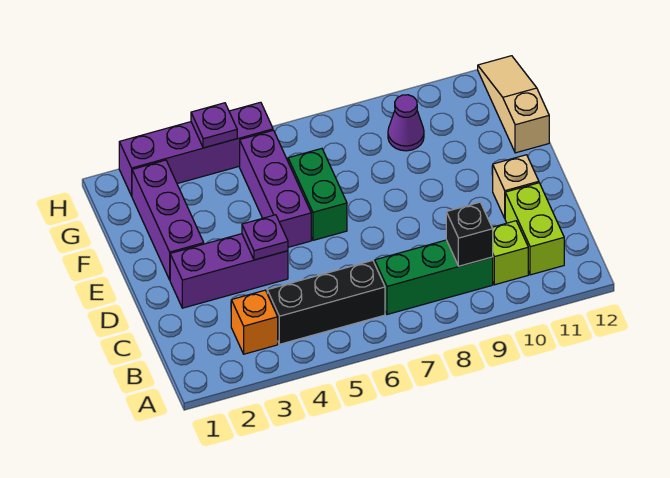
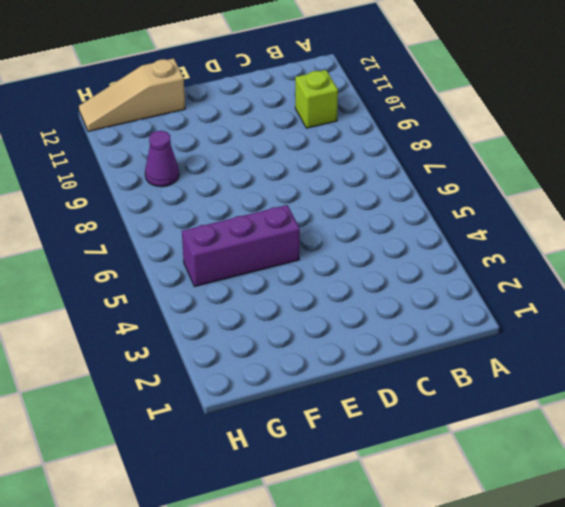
none -> orange brick B3 level 1
none -> black brick B4:B6 level 1
none -> green brick B7:B9 level 1

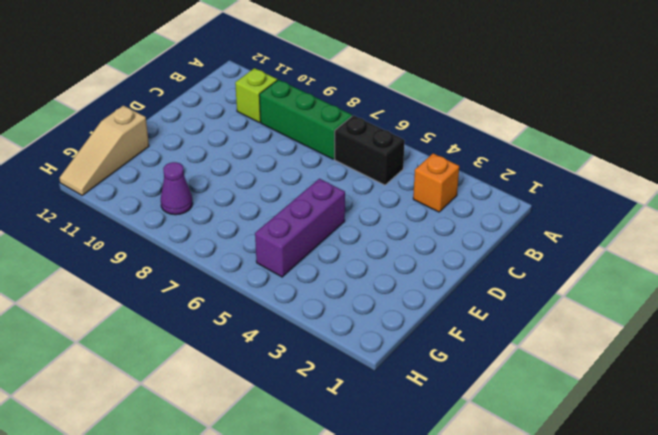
black brick B5:B6 level 1 -> black brick B4:B6 level 1
none -> lime brick B11:C11 level 1
none -> purple brick D2:D4 level 1
none -> tan brick D11 level 1

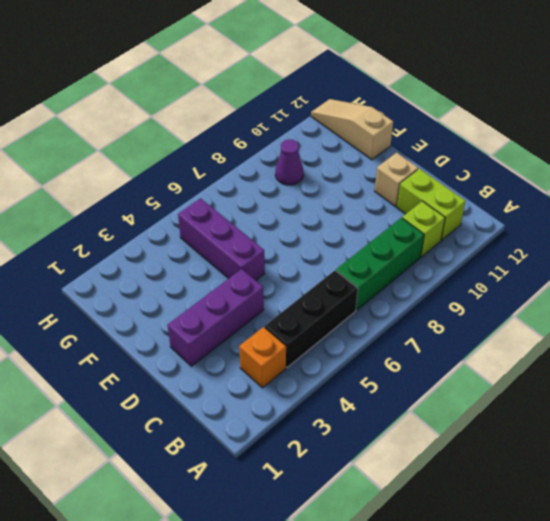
none -> purple brick E2:G2 level 1
none -> green brick E6:F6 level 1
none -> purple brick H2:H5 level 1

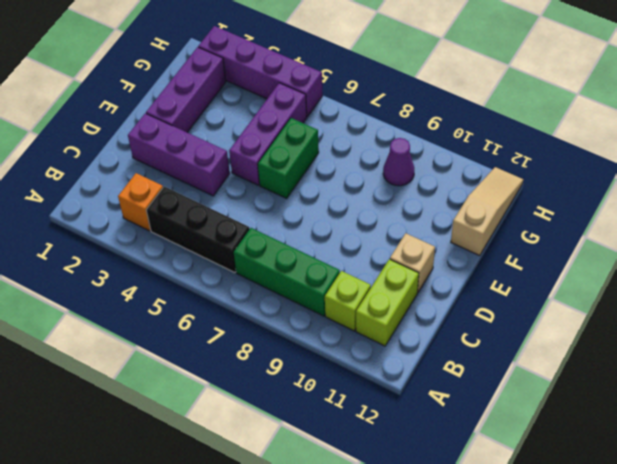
none -> black brick B9 level 2
none -> purple plate D4 level 2
none -> purple plate H4 level 2

